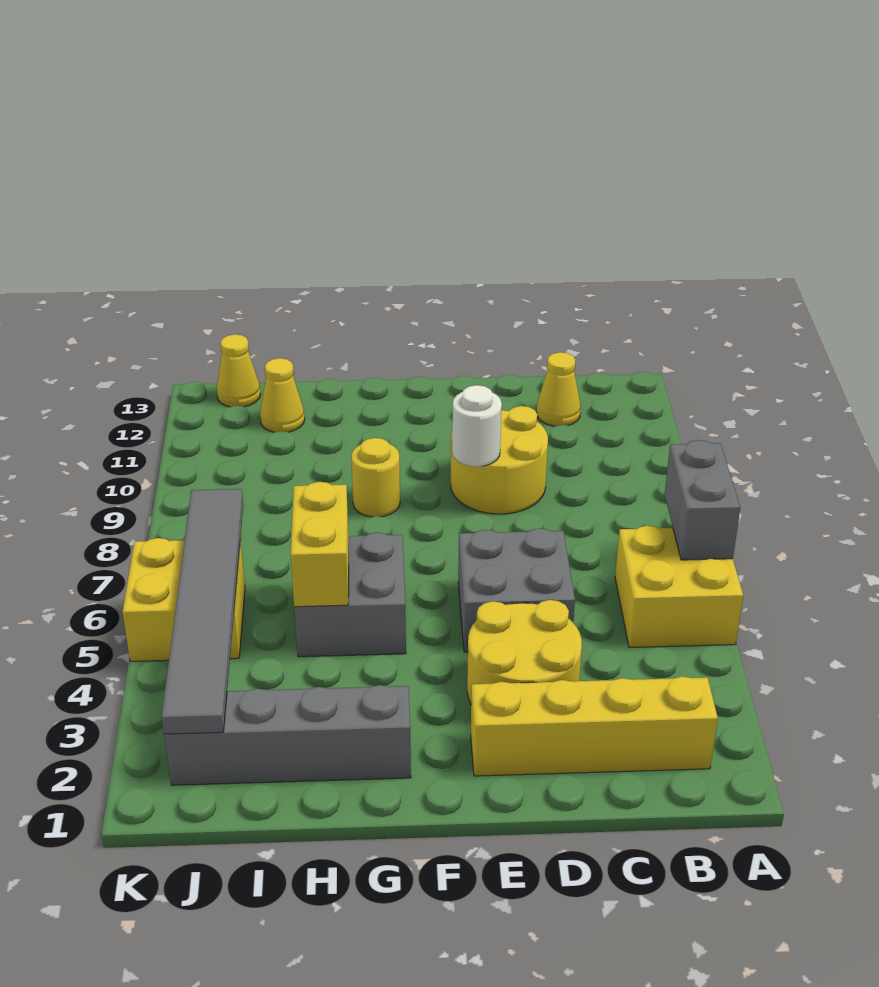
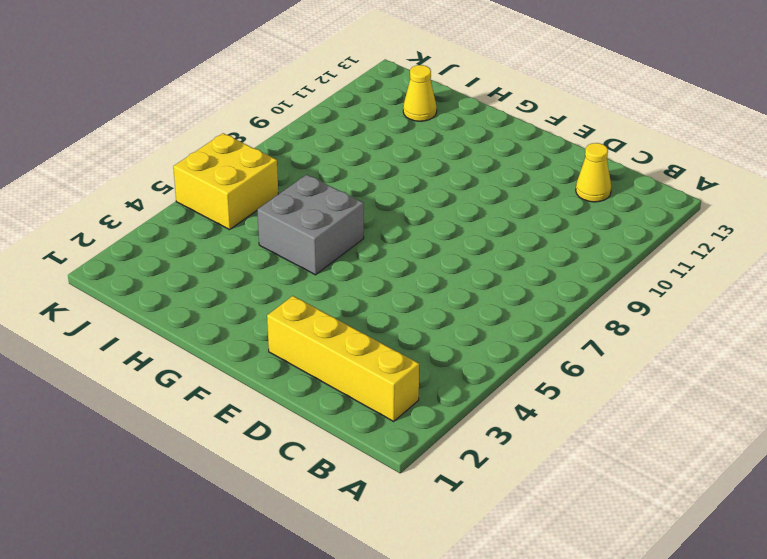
none -> yellow brick A5:B6 level 1
none -> yellow round brick D3:E4 level 1
none -> grey brick D5:E6 level 1

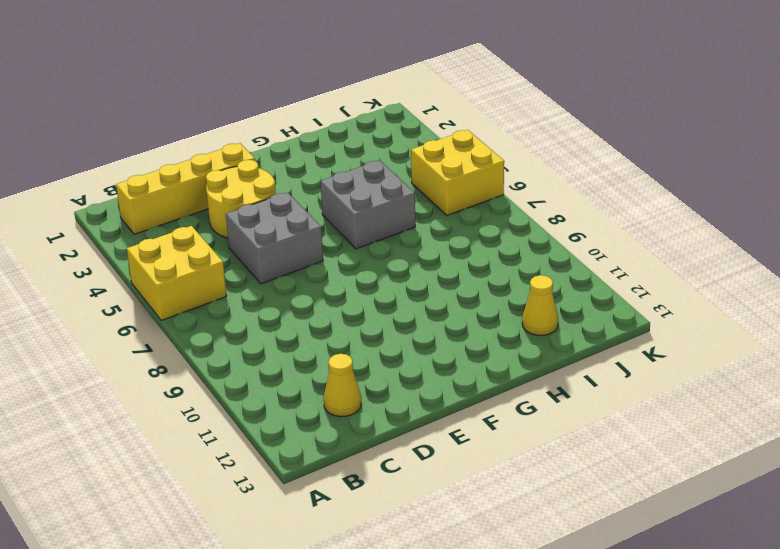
none -> yellow round brick D9:E10 level 1
none -> grey brick G2:J2 level 1
none -> yellow round brick G9 level 1

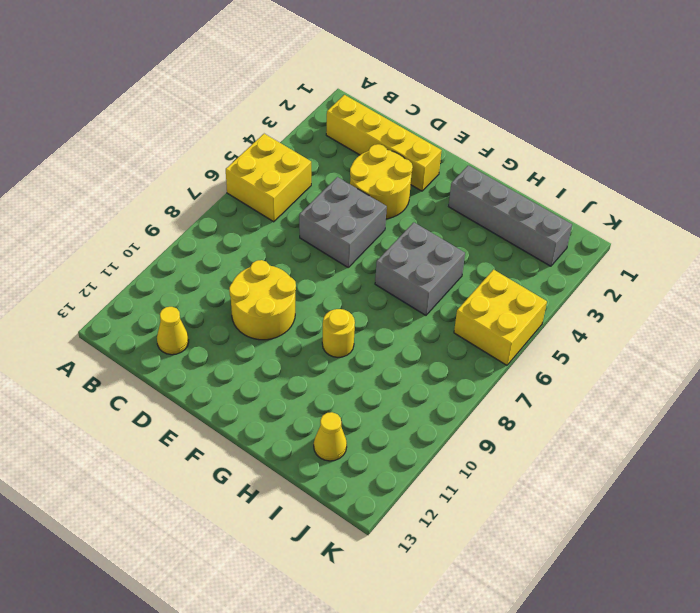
none -> yellow cone J13 level 1
none -> grey brick A6:A7 level 2
none -> white round brick E9 level 2

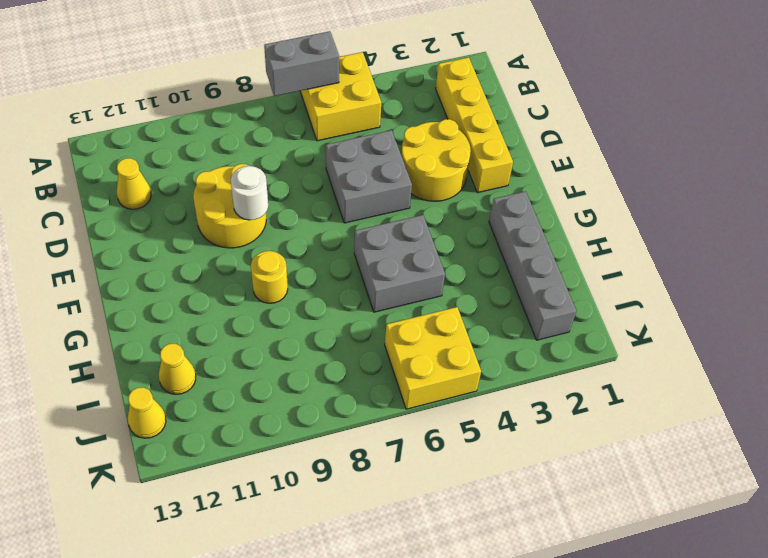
none -> yellow brick H5:H6 level 2
none -> grey tile J2:J7 level 2

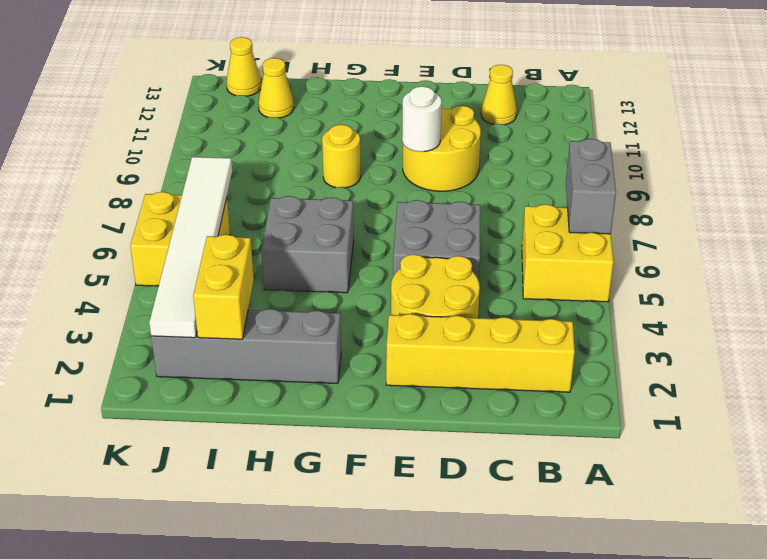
yellow brick I2:I3 level 2 -> yellow brick H5:H6 level 2
white tile J2:J7 level 2 -> grey tile J2:J7 level 2

